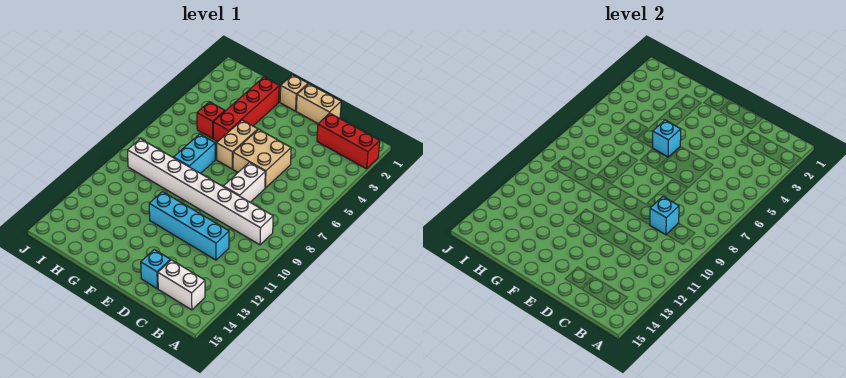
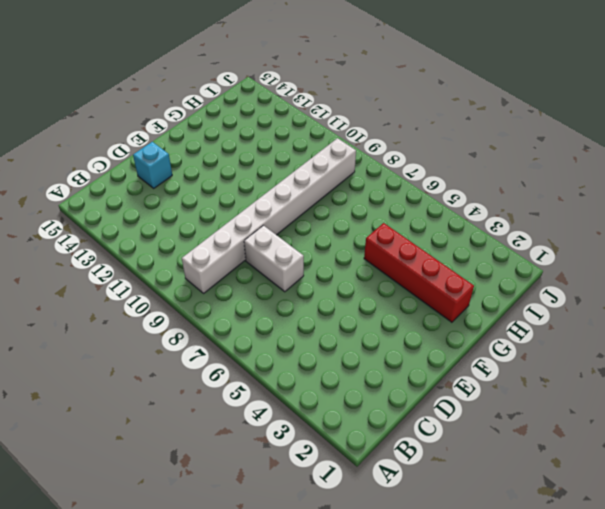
none -> red brick A2:C2 level 1
none -> white brick B14:C14 level 1
none -> cyan brick C11:F11 level 1

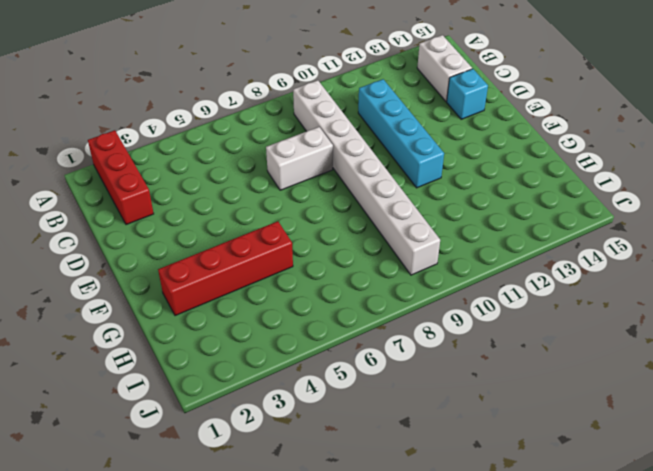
none -> tan brick D1:E1 level 1
none -> tan brick D5:E6 level 1
none -> tan brick F1 level 1

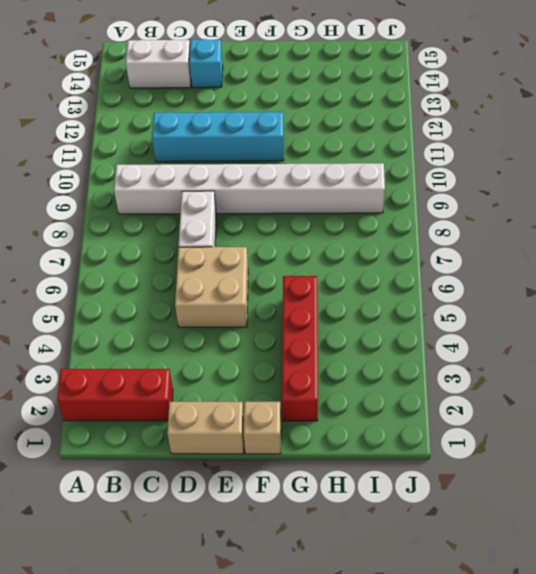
none -> tan brick F5:F6 level 1
none -> cyan brick G7:G8 level 1
none -> red brick H5 level 1

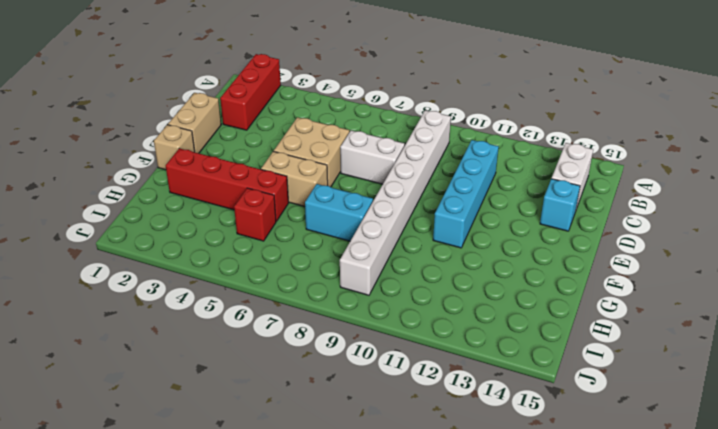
none -> cyan brick C9 level 2
none -> cyan brick F5 level 2

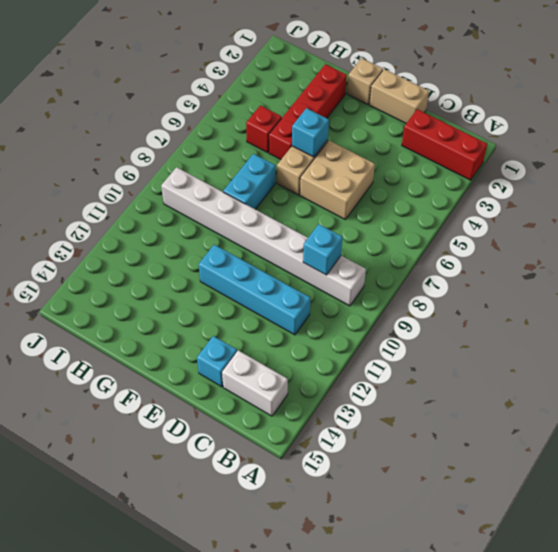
none -> white brick D7:D8 level 1

